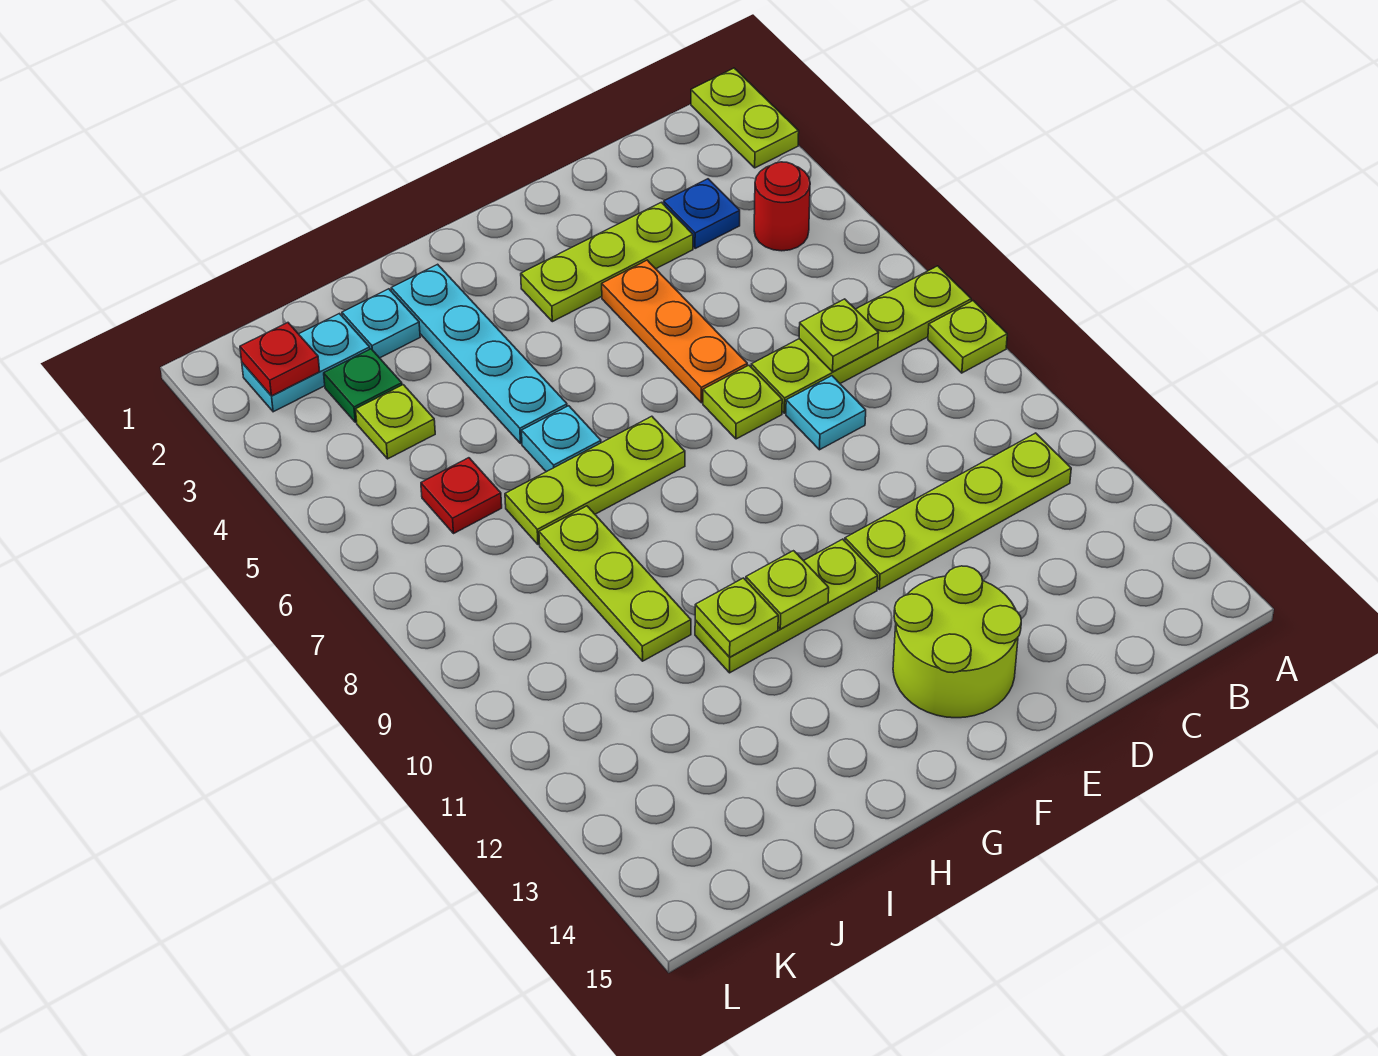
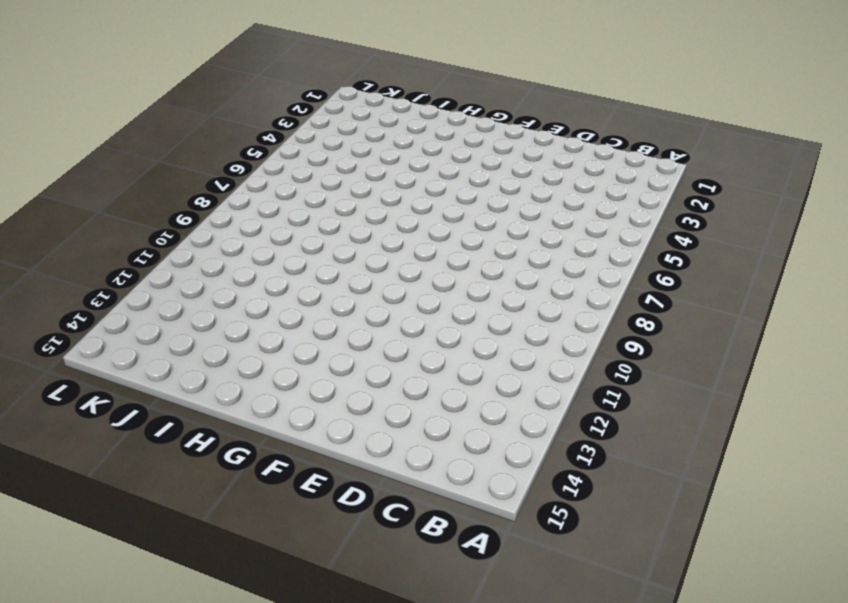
none -> lime plate A1:A2 level 1
none -> lime plate A7:D7 level 1
none -> lime plate A8 level 1

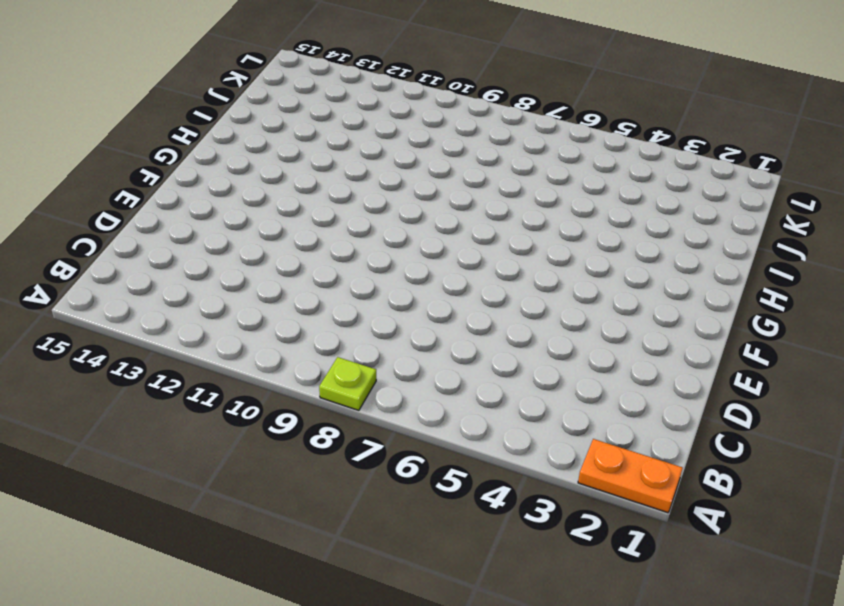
orange plate A1:A2 level 1 -> lime plate A1:A2 level 1
none -> lime plate A7:D7 level 1
none -> red round brick B4 level 1
none -> lime plate B11:E11 level 1

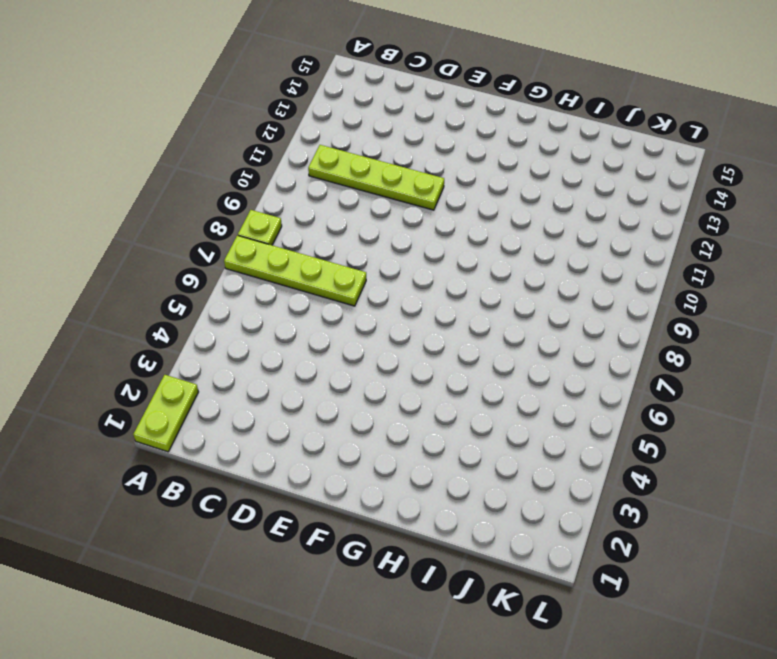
none -> red round brick B4 level 1
none -> blue plate C3 level 1
none -> lime plate D3:F3 level 1

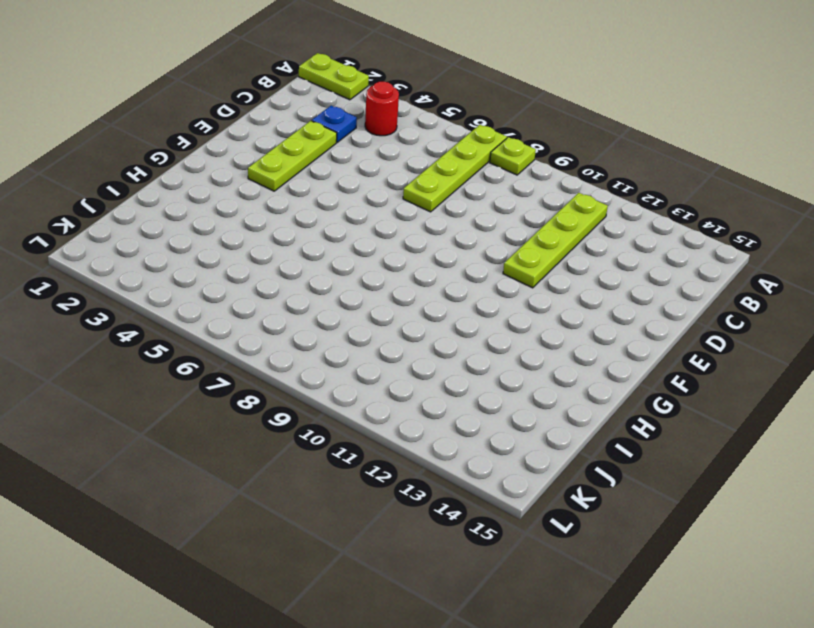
none -> cyan plate D8 level 1
none -> orange plate E4:E6 level 1
none -> lime plate E7 level 1

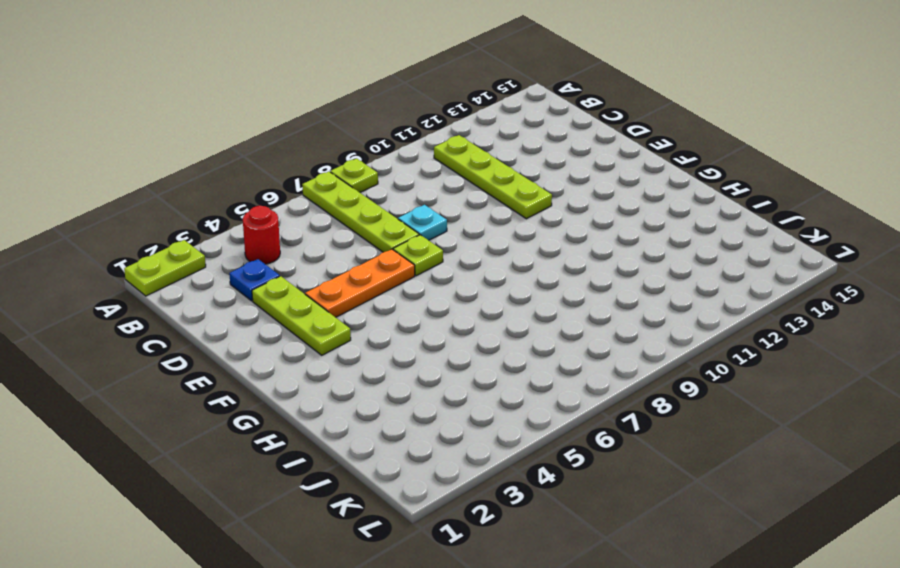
none -> lime round brick E13:F14 level 1
none -> lime plate F11:H11 level 1
none -> lime plate G7:I7 level 1

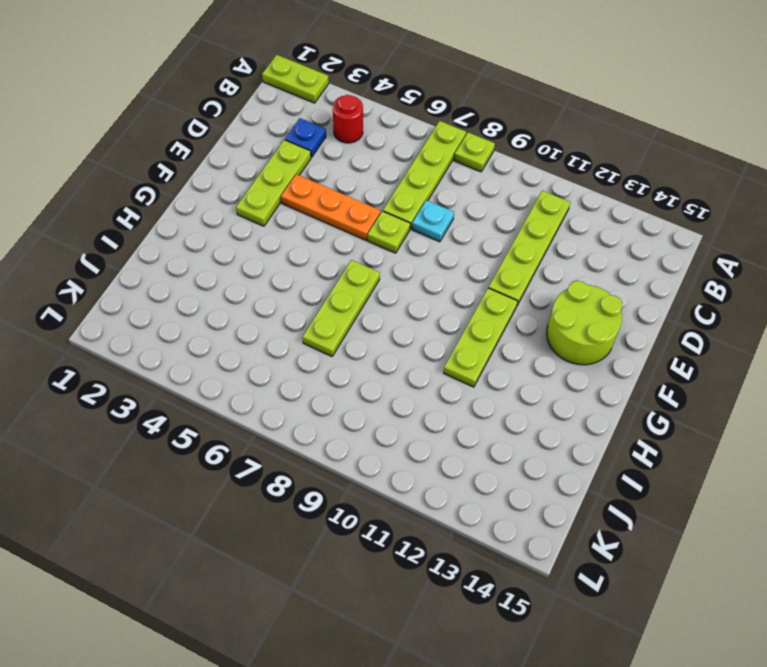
none -> cyan plate H2:H5 level 1
none -> cyan plate H6 level 1
none -> cyan plate I2 level 1

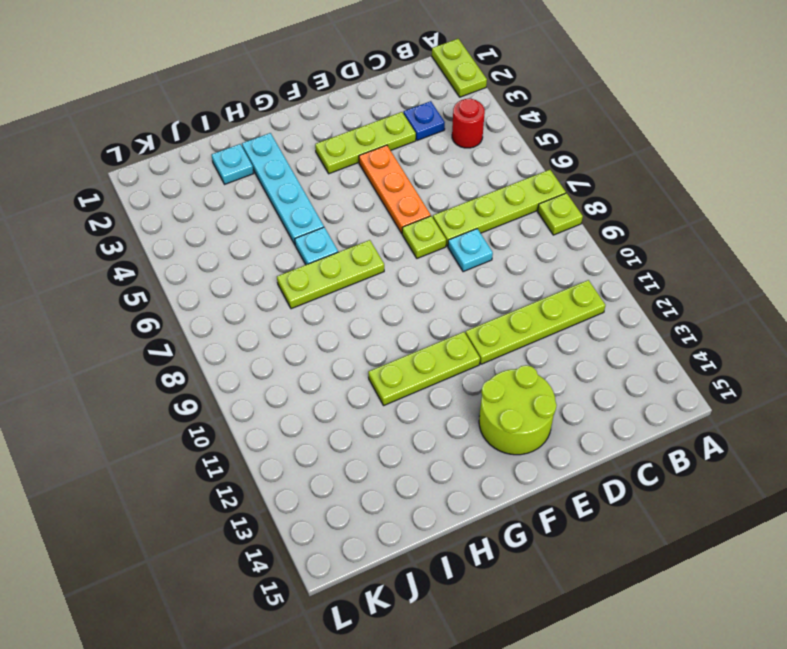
none -> lime plate I8:I10 level 1
none -> cyan plate J2:K2 level 1
none -> green plate J3 level 1

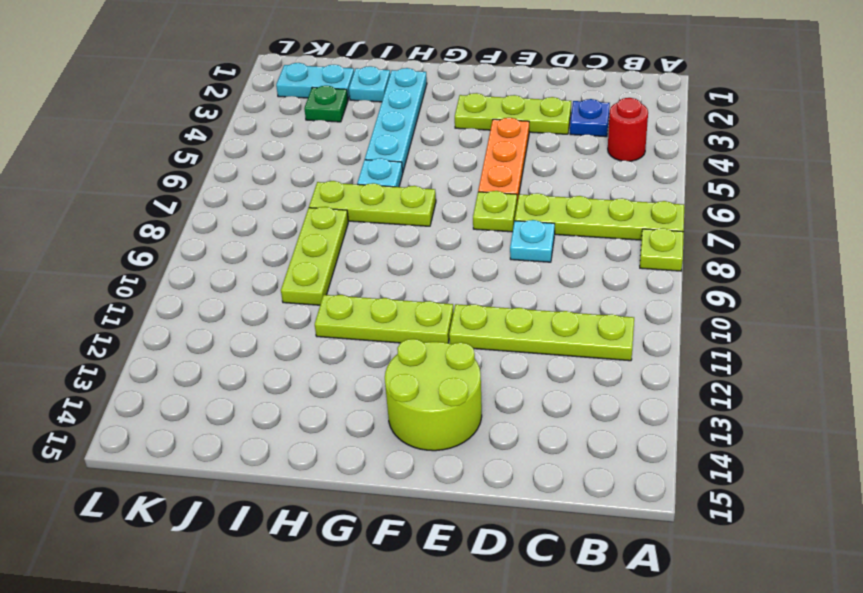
none -> lime plate A1:A2 level 1
none -> lime plate J4 level 1
none -> red plate J6 level 1

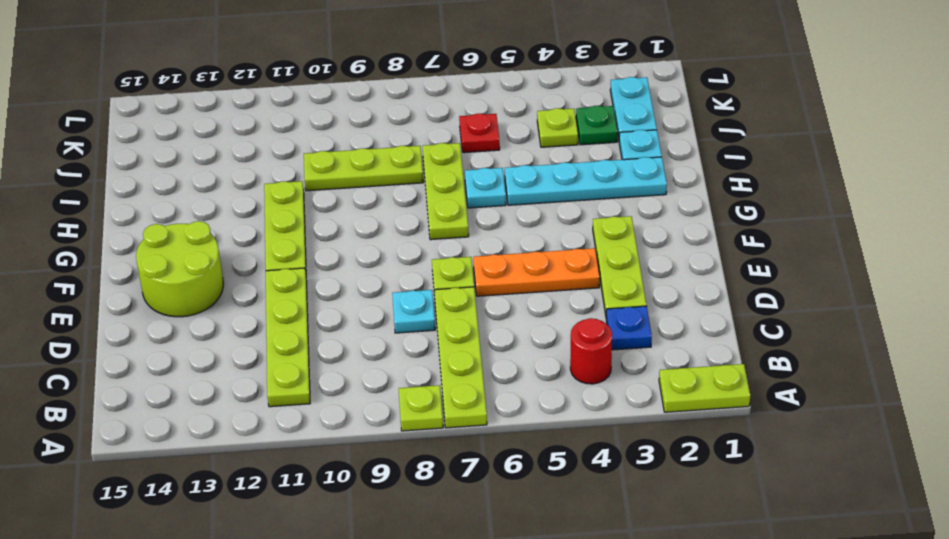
none -> lime plate C7 level 2
none -> lime plate G11 level 2
none -> lime plate H11 level 2

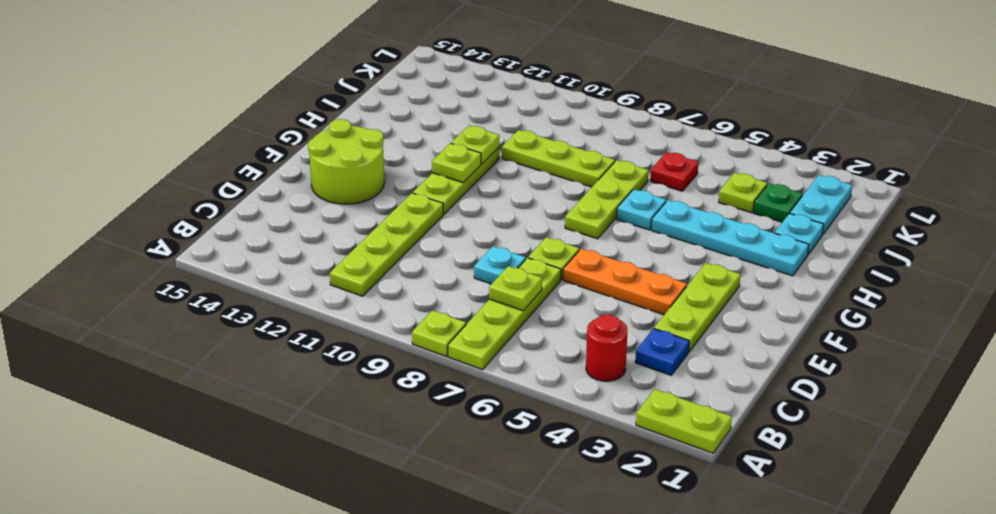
none -> red plate K2 level 2

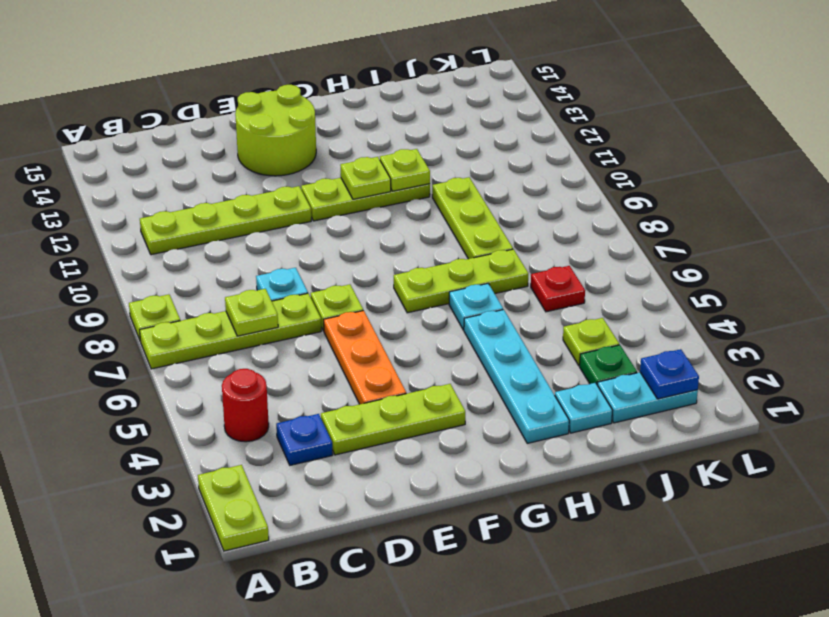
blue plate K2 level 2 -> red plate K2 level 2

